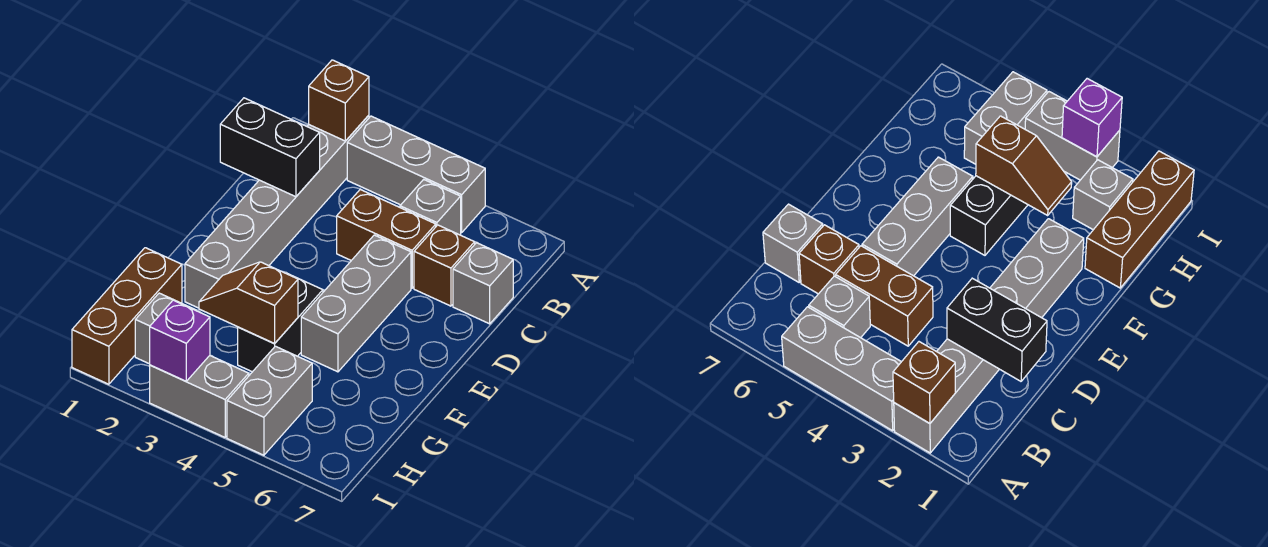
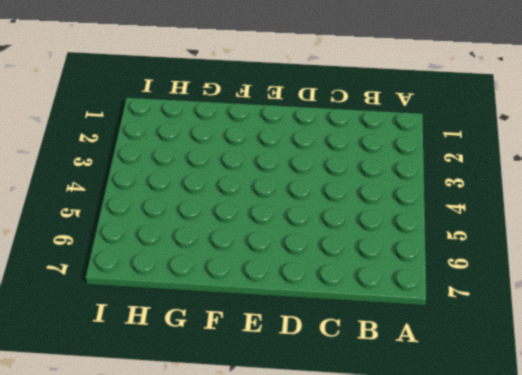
none -> grey brick A2:F2 level 1
none -> grey brick A3:A5 level 1
none -> grey brick B5 level 1

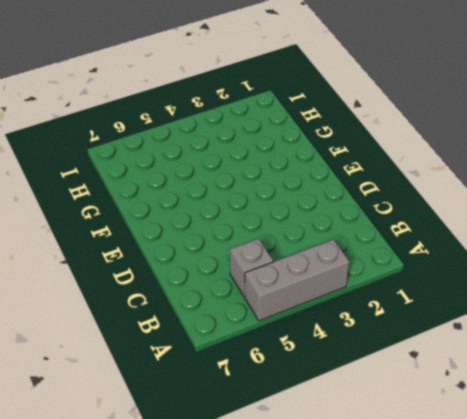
none -> grey brick A2:F2 level 1
none -> brown brick C4:C5 level 1
none -> brown brick C6 level 1

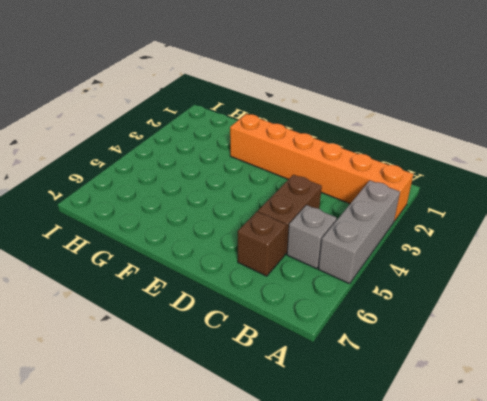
orange brick A2:F2 level 1 -> grey brick A2:F2 level 1
none -> grey brick C7 level 1
none -> grey brick D5:F5 level 1
none -> black brick F4:G4 level 1

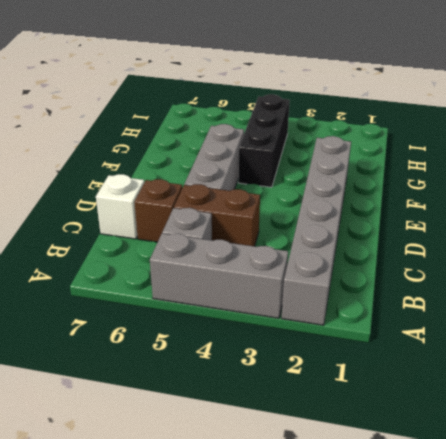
white brick C7 level 1 -> grey brick C7 level 1
black brick F4:H4 level 1 -> black brick F4:G4 level 1
none -> brown brick G1:I1 level 1
none -> grey brick H2 level 1
none -> grey brick H5:I5 level 1

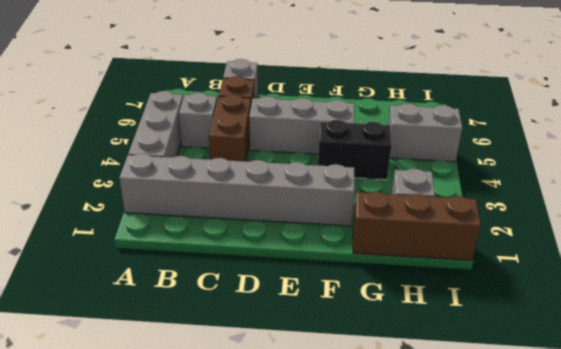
none -> grey brick I3:I4 level 1
none -> brown brick A2 level 2
none -> black brick C1:C2 level 2

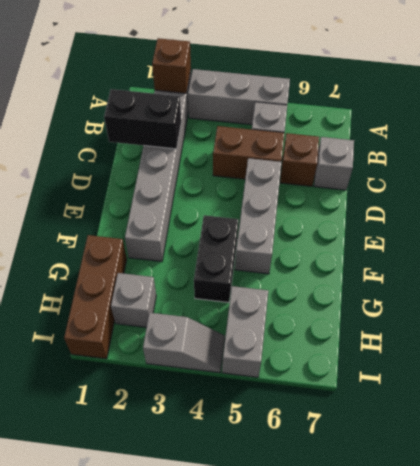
grey slope I3:I4 level 1 top 3 -> grey brick I3:I4 level 1
none -> brown slope G3:G4 level 2 top 4
none -> purple brick I3 level 2

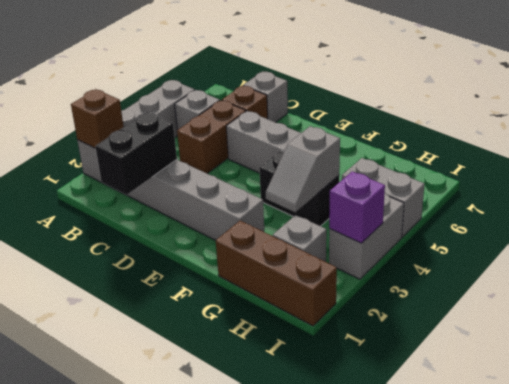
grey slope G3:G4 level 2 top 4 -> brown slope G3:G4 level 2 top 4

